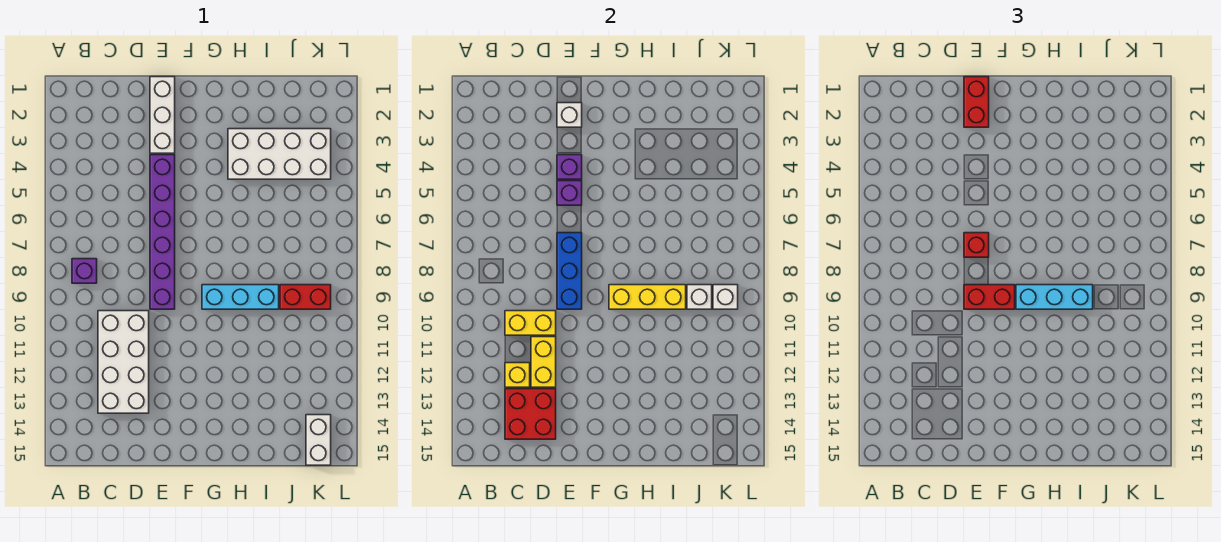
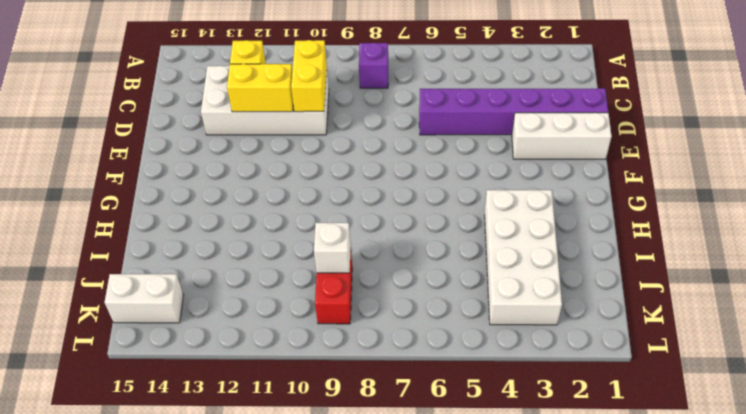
purple brick D1:D6 level 1 -> purple brick E4:E9 level 1
none -> cyan brick G9:I9 level 1
none -> red brick C13:D14 level 2
none -> white brick E2 level 2

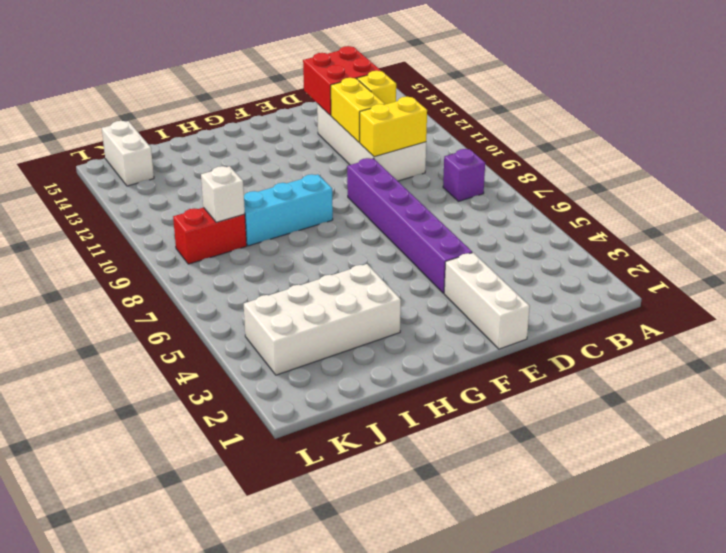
none -> white brick E2 level 2
none -> purple brick E4 level 2
none -> purple brick E5 level 2

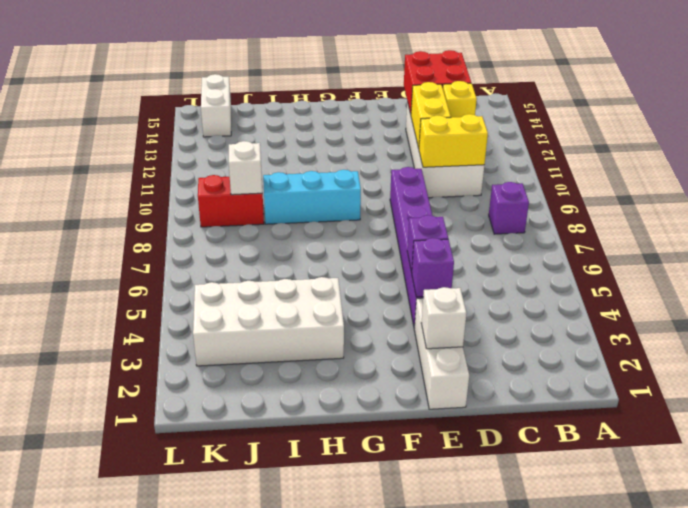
none -> blue brick E7:E9 level 2
none -> yellow brick G9:I9 level 2
none -> white brick K9 level 2

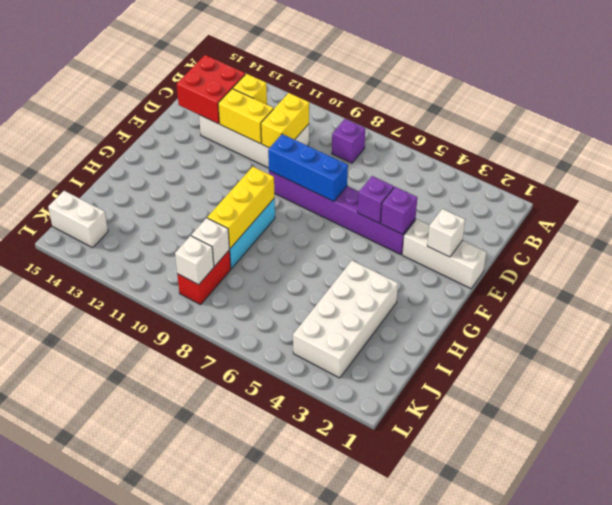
none -> red brick E1:E2 level 3
none -> red brick E7 level 3
none -> red brick E9:F9 level 3

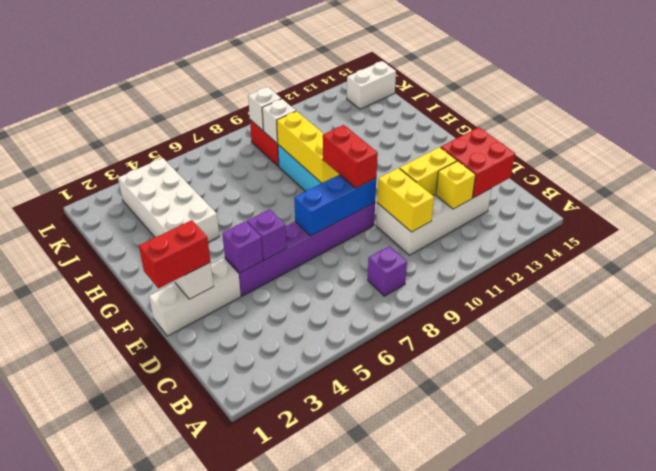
none -> red brick E7 level 3
none -> cyan brick G9:I9 level 3

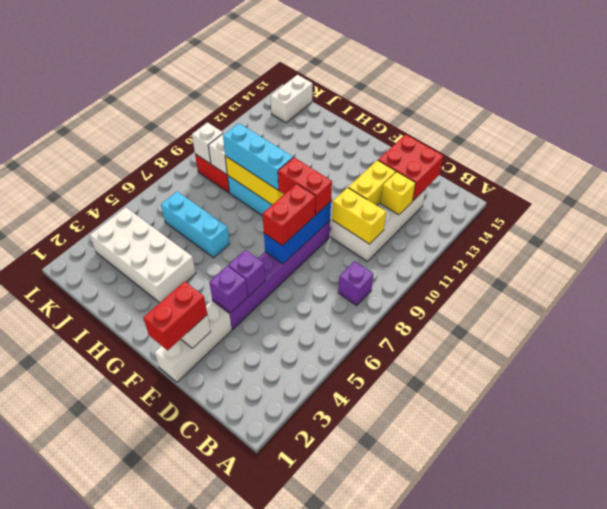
red brick E7:E8 level 3 -> red brick E7 level 3
cyan brick H6:J6 level 1 -> none

